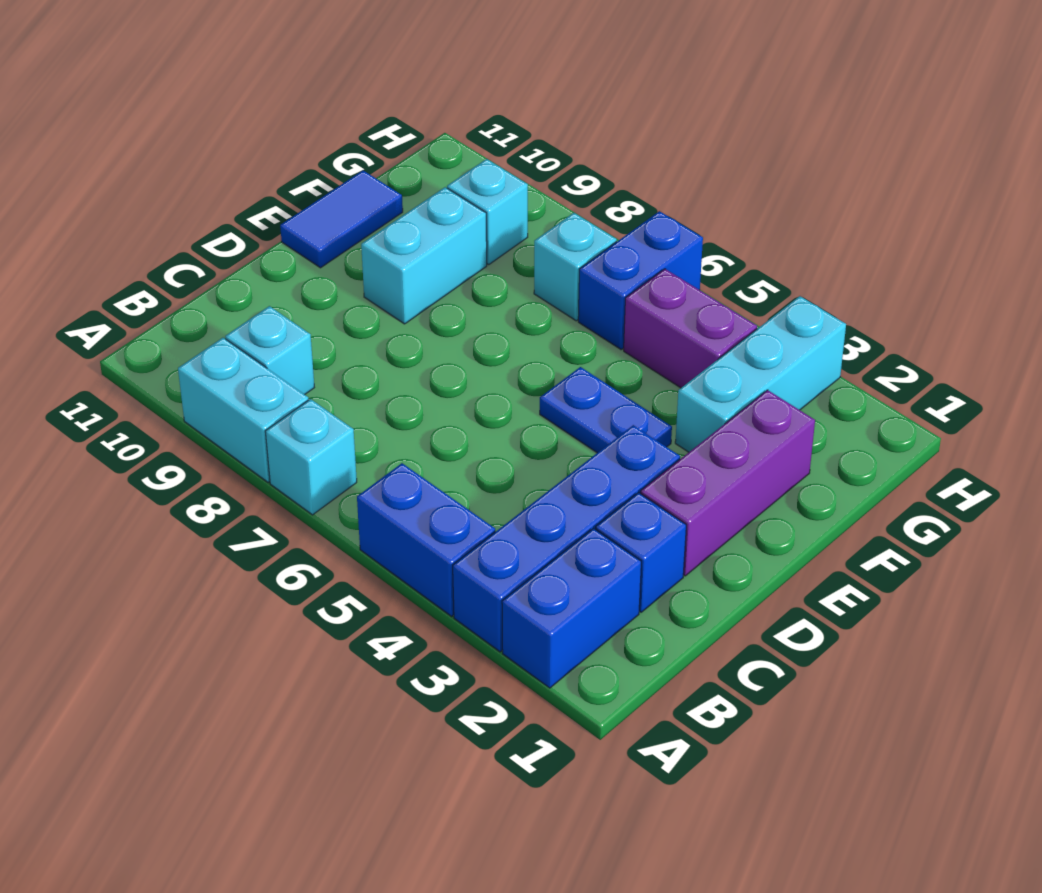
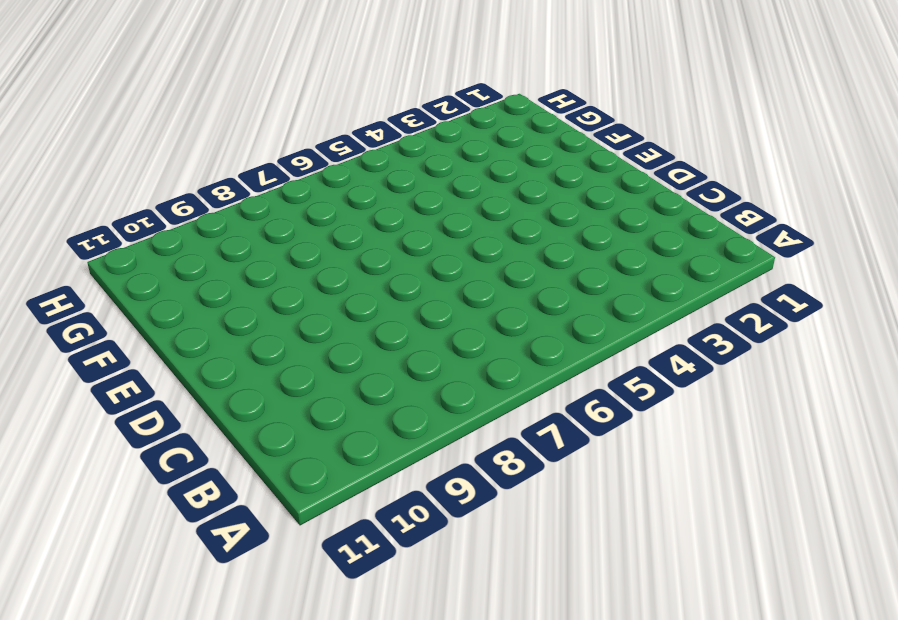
none -> blue brick A2:B2 level 1
none -> blue brick A3:D3 level 1
none -> blue brick A4:A5 level 1

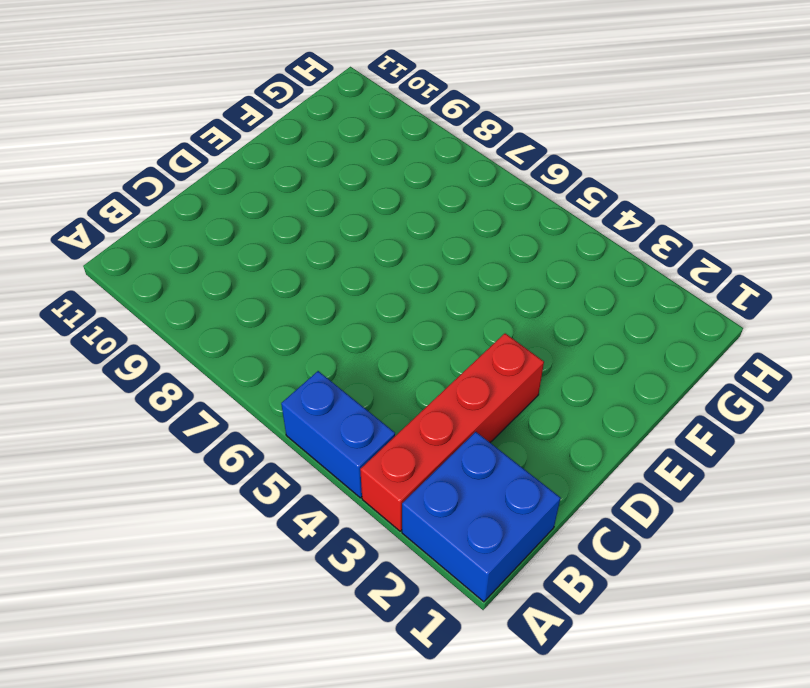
blue brick A1:B2 level 1 -> blue brick A2:B2 level 1
red brick A3:D3 level 1 -> blue brick A3:D3 level 1
none -> cyan brick A7 level 1
none -> cyan brick A8:A9 level 1
none -> cyan brick B9 level 1

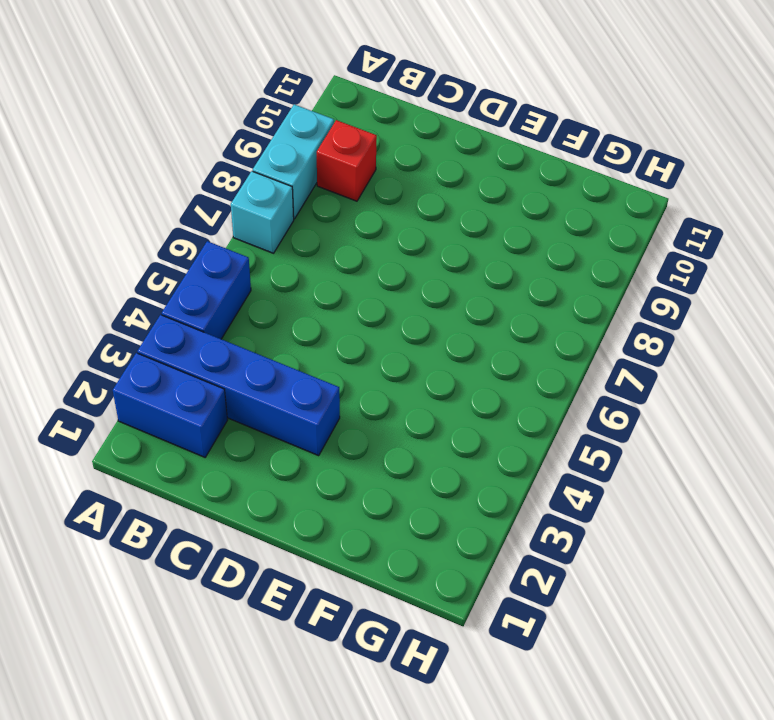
red brick B9 level 1 -> cyan brick B9 level 1
none -> blue brick C2 level 1
none -> purple brick D2:F2 level 1
none -> blue plate E4:E5 level 1

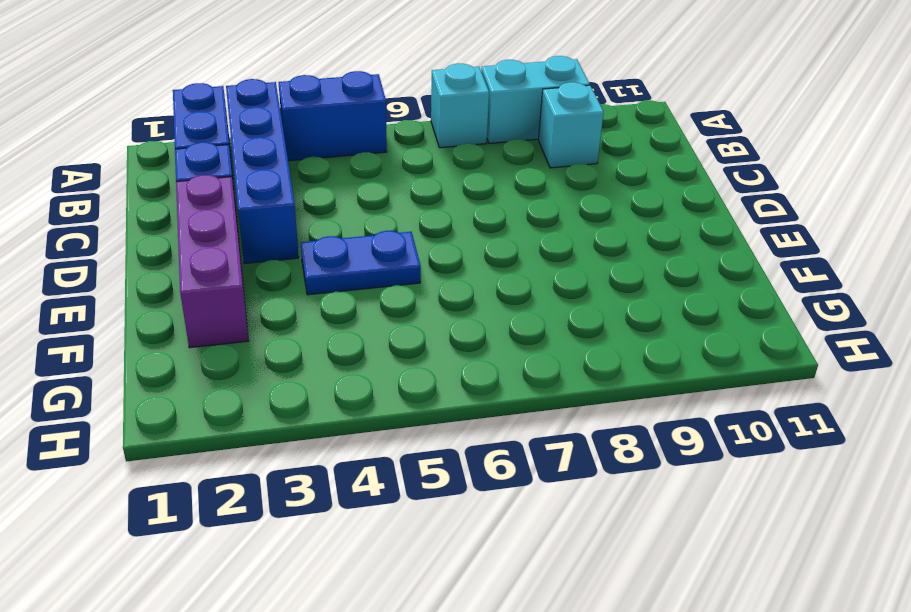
none -> cyan brick E9:F9 level 1
none -> blue tile E11:F11 level 1
none -> cyan brick F3:H3 level 1

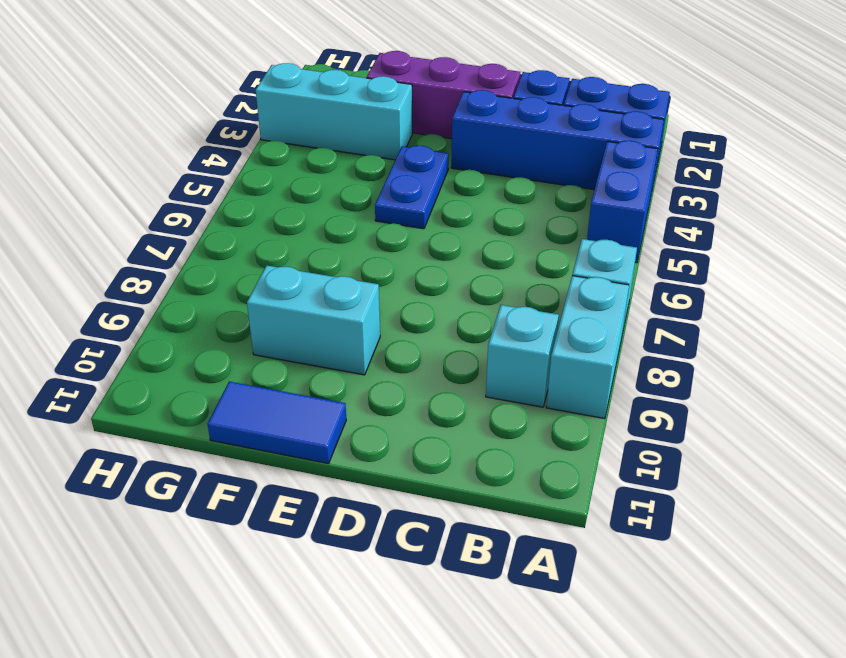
none -> purple brick G4:G5 level 1
none -> blue brick G6:H6 level 1
none -> cyan brick G7 level 1

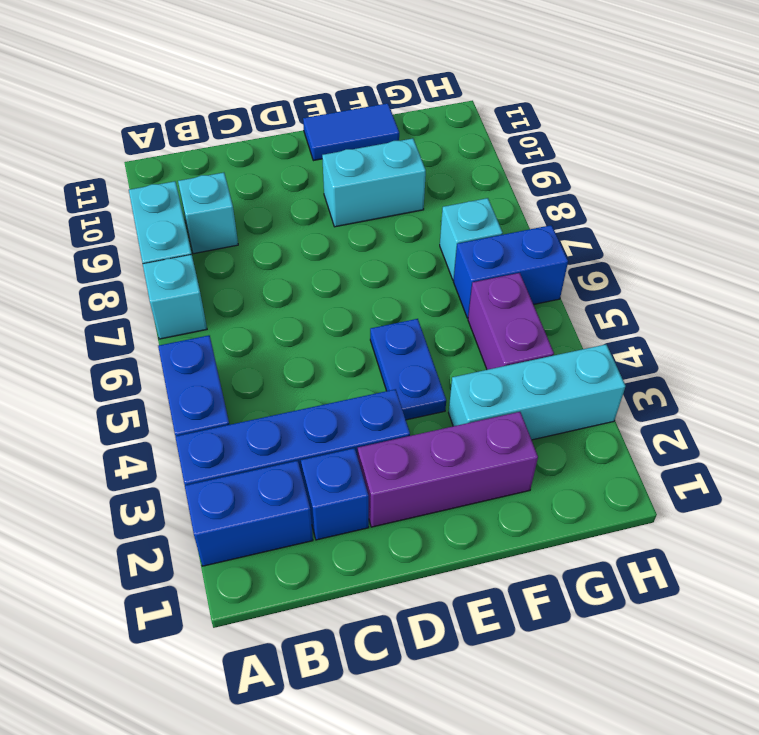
none -> cyan brick G9 level 1

